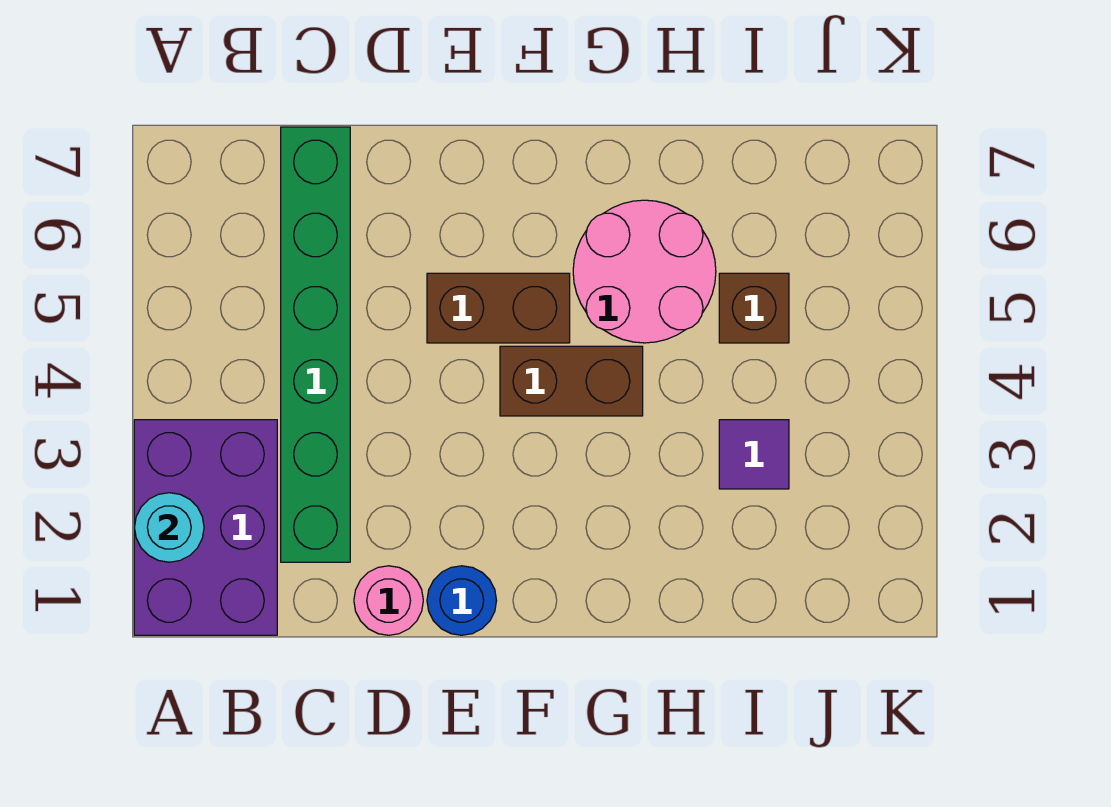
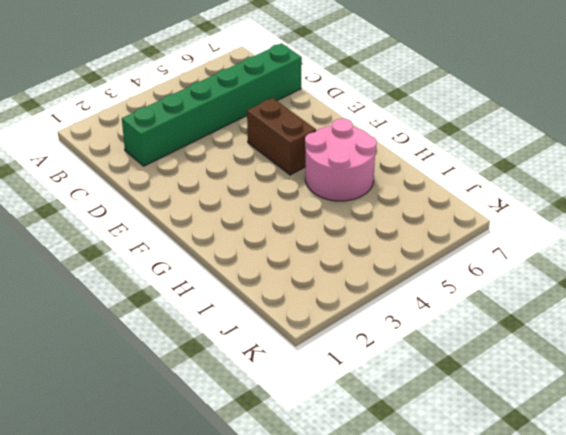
none -> purple brick A1:B3 level 1
none -> pink round brick D1 level 1

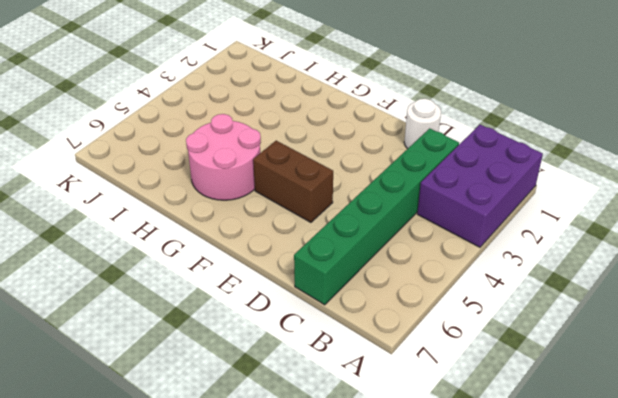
white round brick D1 level 1 -> pink round brick D1 level 1
none -> blue round brick E1 level 1
none -> brown brick F4:G4 level 1

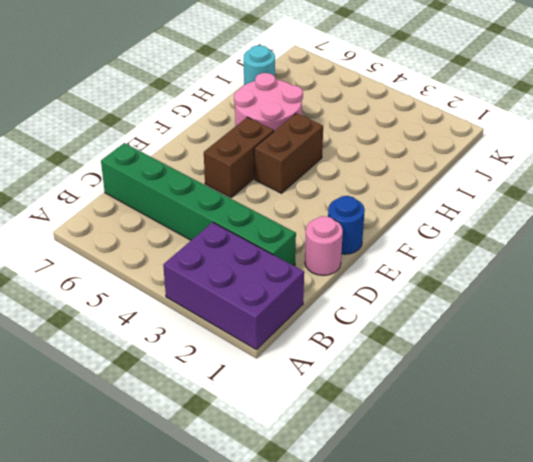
cyan round brick I7 level 1 -> cyan round brick A2 level 2
none -> purple tile I3 level 1
none -> brown brick I5 level 1

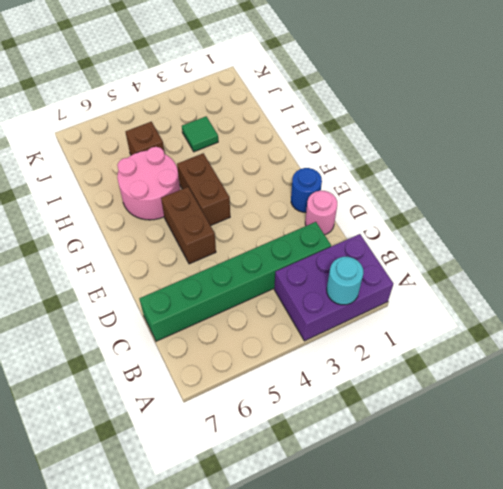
green tile I3 level 1 -> purple tile I3 level 1

